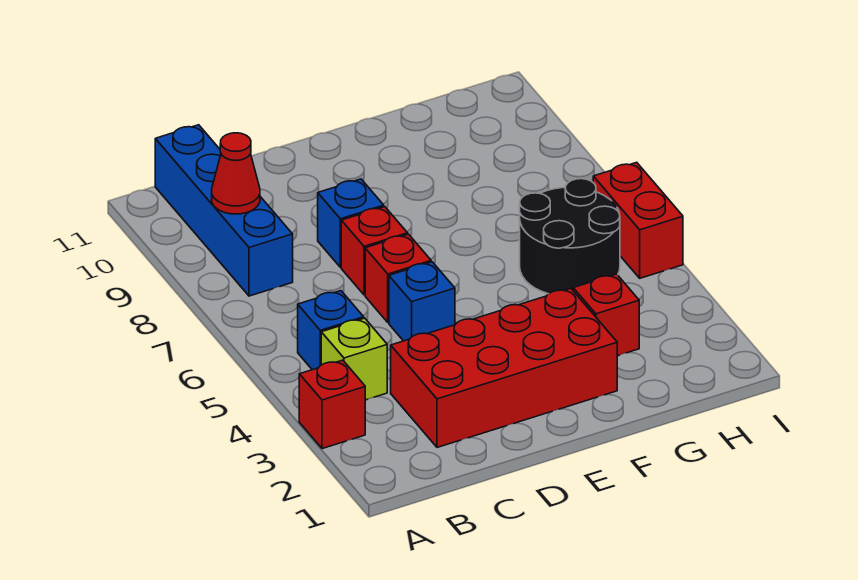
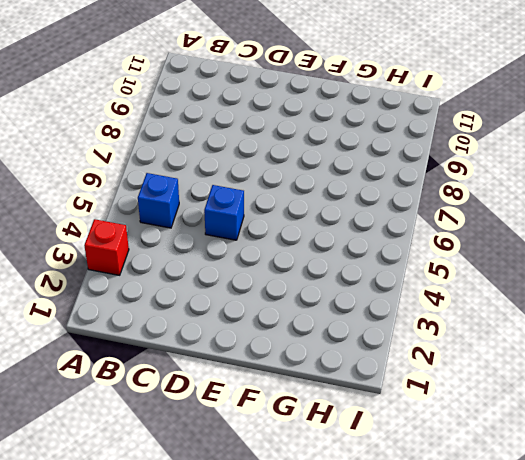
none -> lime brick B4 level 1
none -> blue brick B8:B11 level 1
none -> red brick C2:F3 level 1

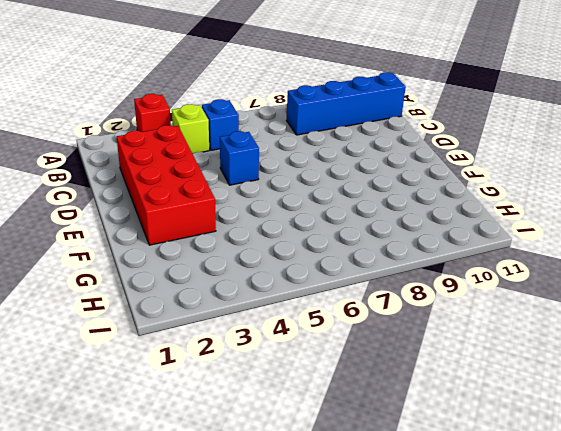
none -> red brick D6 level 1
none -> red brick D7 level 1
none -> blue brick D8 level 1

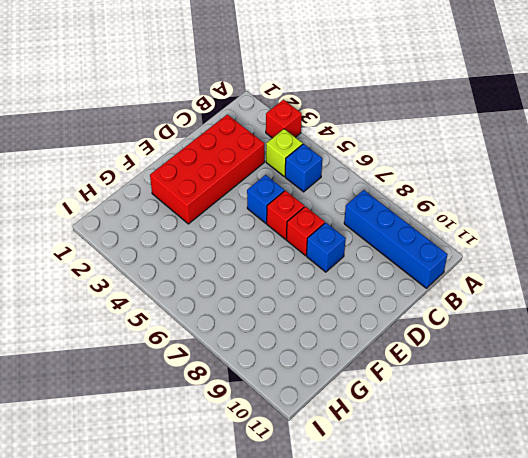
none -> red brick G3 level 1
none -> black round brick G5:H6 level 1
none -> red brick I5:I6 level 1

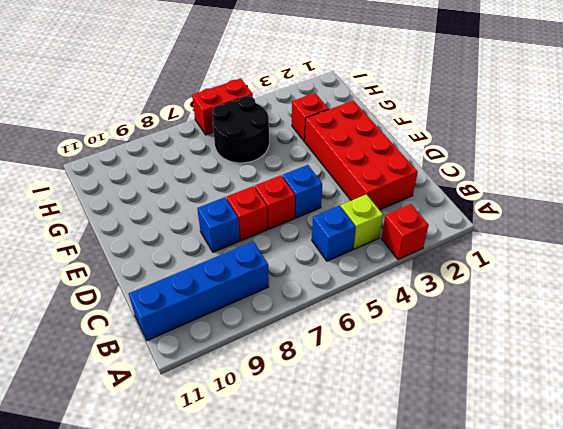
none -> red cone B9 level 2

